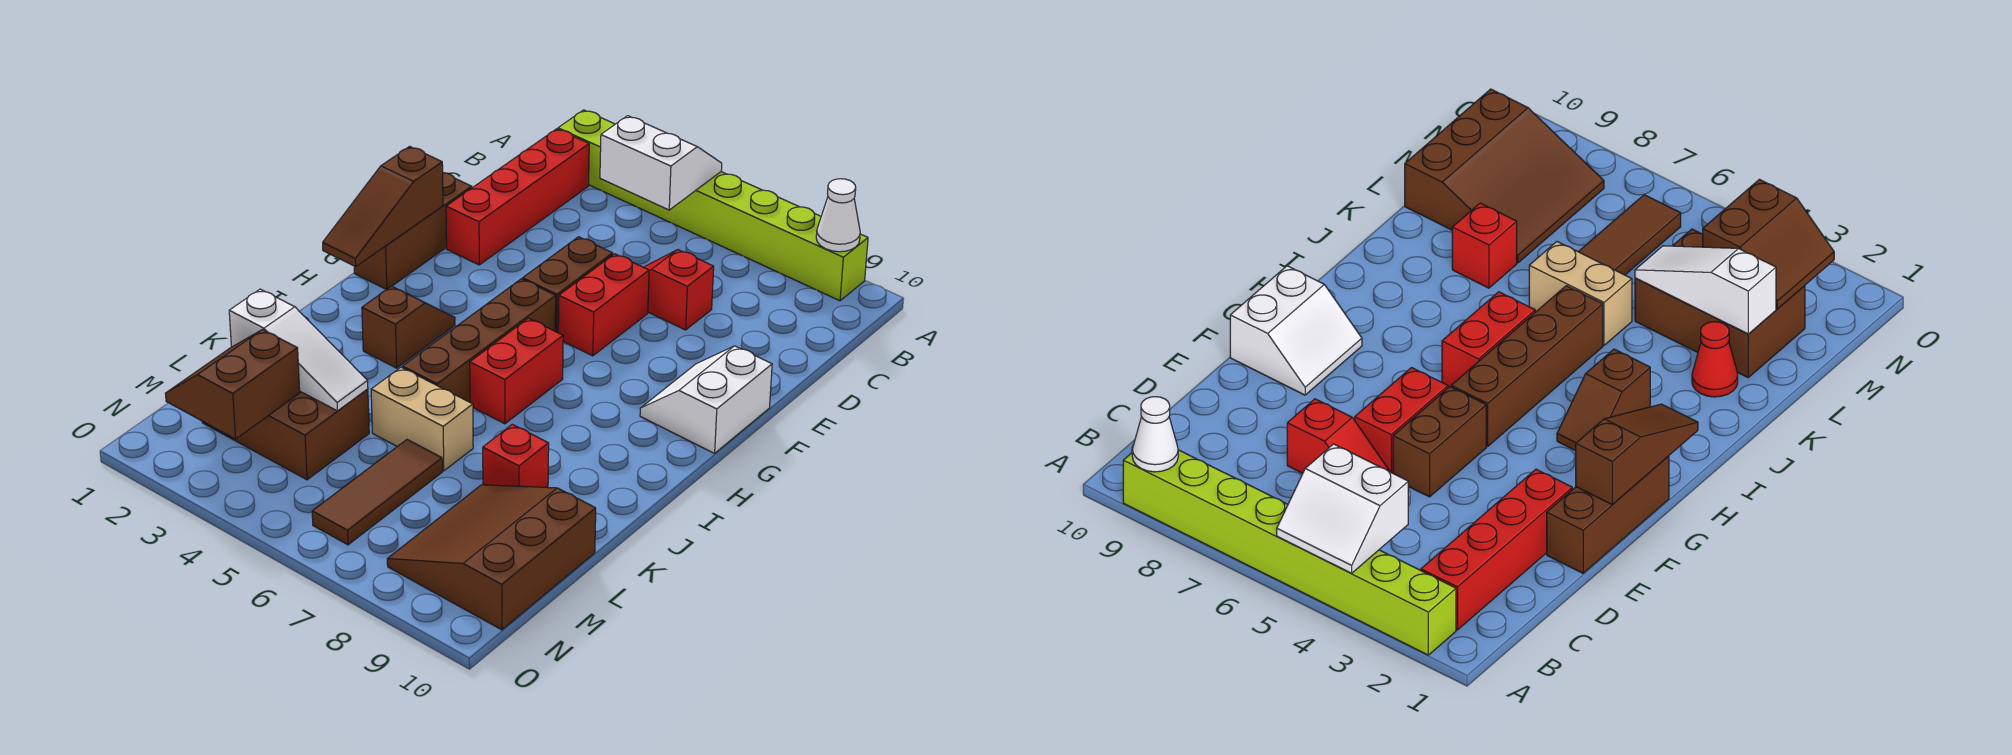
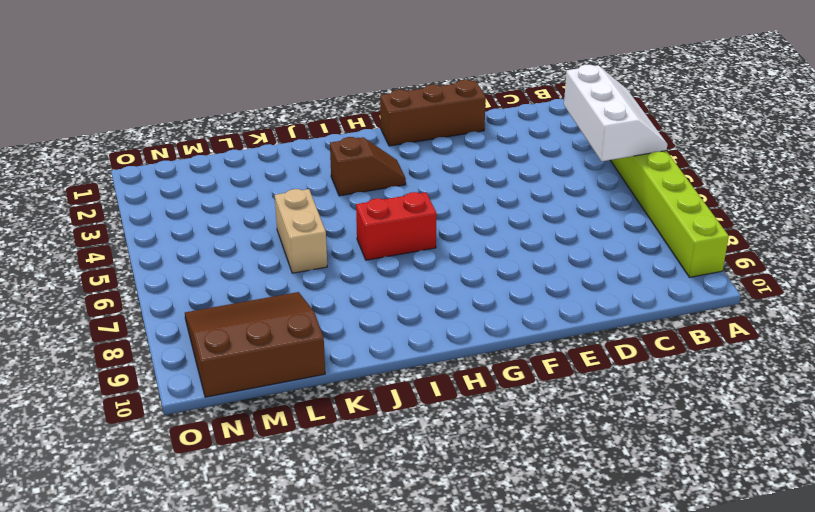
white slope A3:B5 level 2 top B -> white slope A4:B5 level 2 top B
none -> red brick B2:E2 level 1
none -> red slope D6:D7 level 1 top 7
none -> brown brick E5:F5 level 1

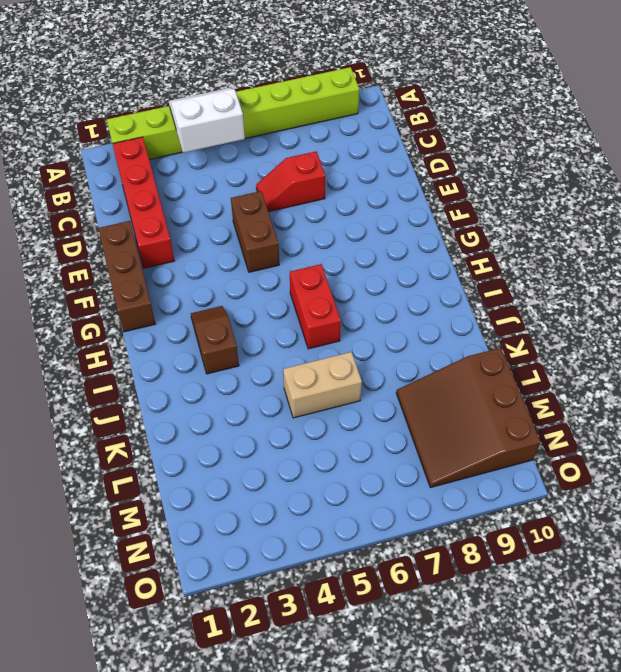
none -> red brick E6:F6 level 1
none -> white slope F9:G10 level 1 top 10
none -> brown brick G5:J5 level 1

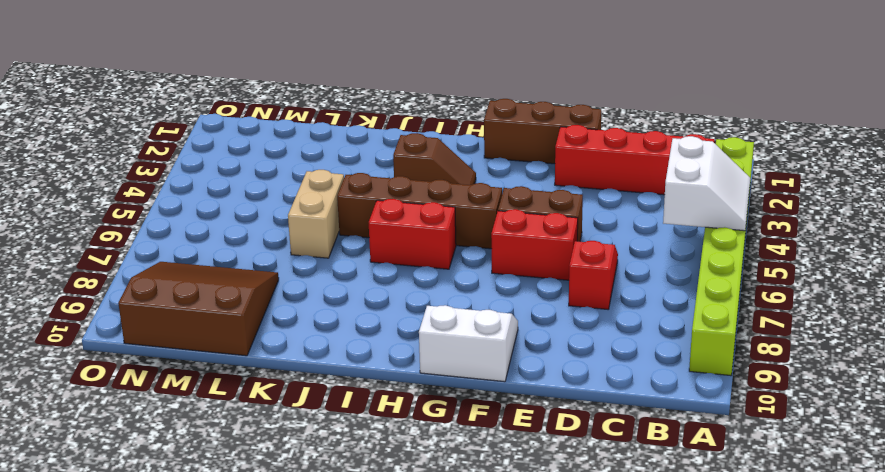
none -> red cone K2 level 1
none -> red brick K8 level 1
none -> brown brick L2:M4 level 1

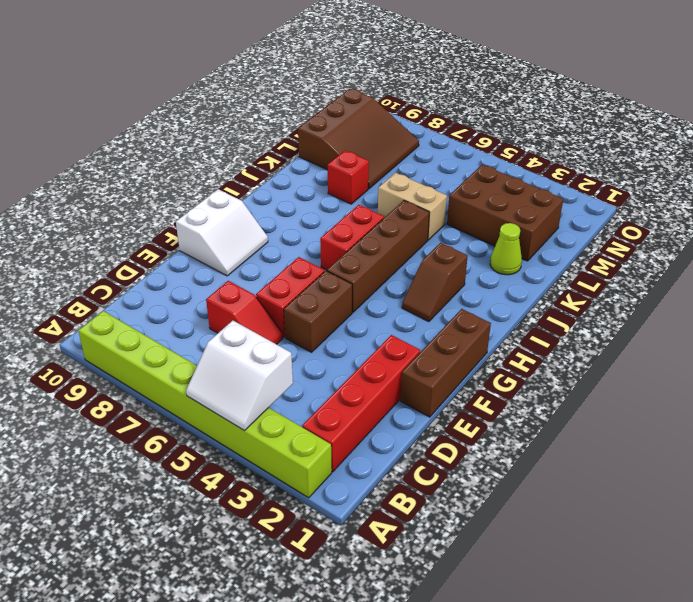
lime cone K2 level 1 -> red cone K2 level 1
none -> brown tile L6:N6 level 1
none -> white cone A9 level 2
none -> brown slope F1:H1 level 2 top F

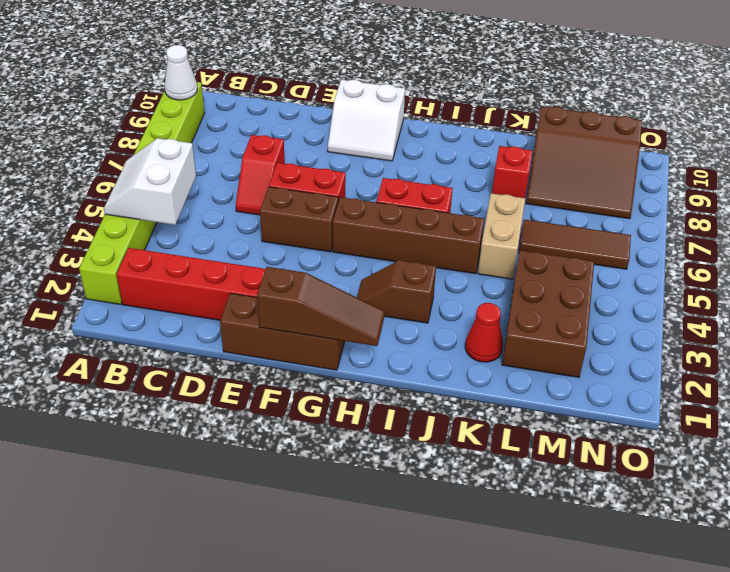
none -> white slope L2:L4 level 2 top 2
none -> brown slope M2:N3 level 2 top 3

